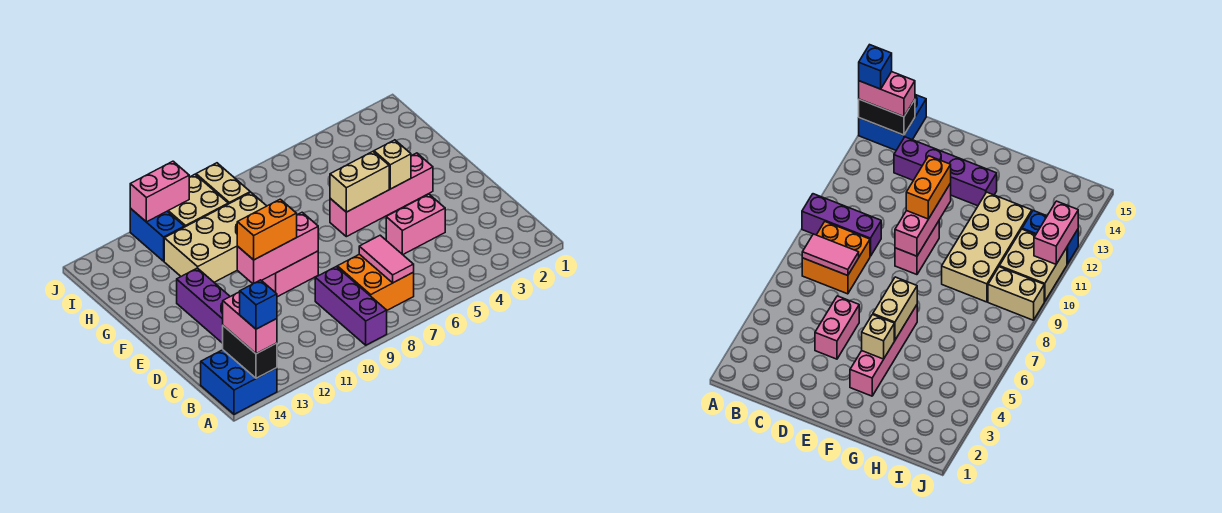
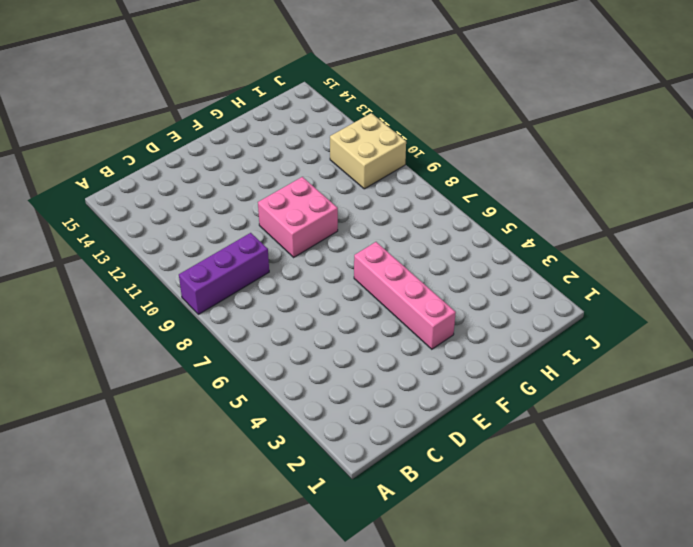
pink brick E9:F10 level 1 -> pink brick E9:E10 level 1
none -> blue brick A14:B15 level 1
none -> orange brick B7:C8 level 1
none -> purple brick C13:F13 level 1

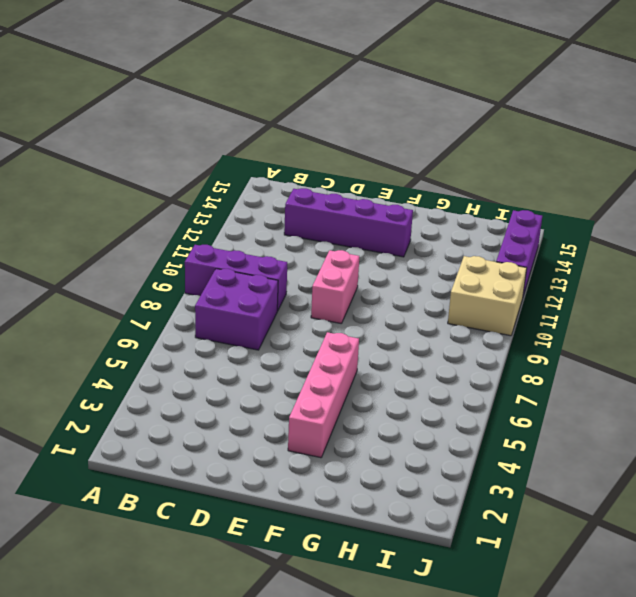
purple brick B7:C8 level 1 -> orange brick B7:C8 level 1
purple brick J12:J14 level 1 -> blue brick I12:J12 level 1
none -> blue brick A14:B15 level 1
none -> pink brick D4:D5 level 1
none -> tan brick G9:H12 level 1

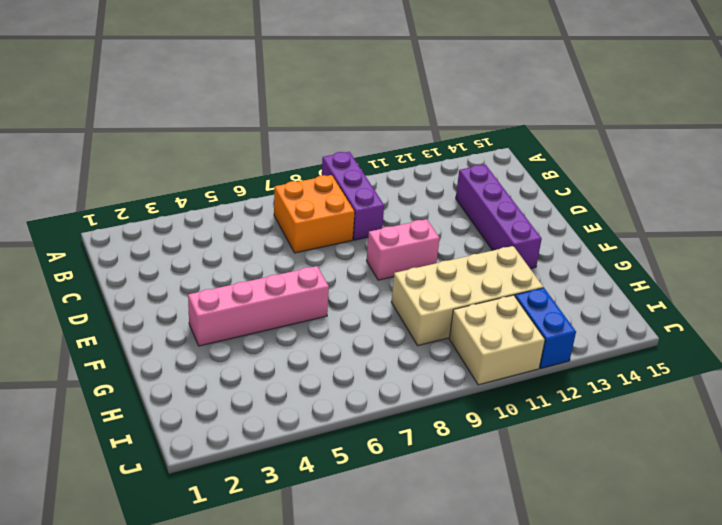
none -> blue brick A14:B15 level 1
none -> pink brick D4:D5 level 1
none -> tan brick I9:J9 level 1

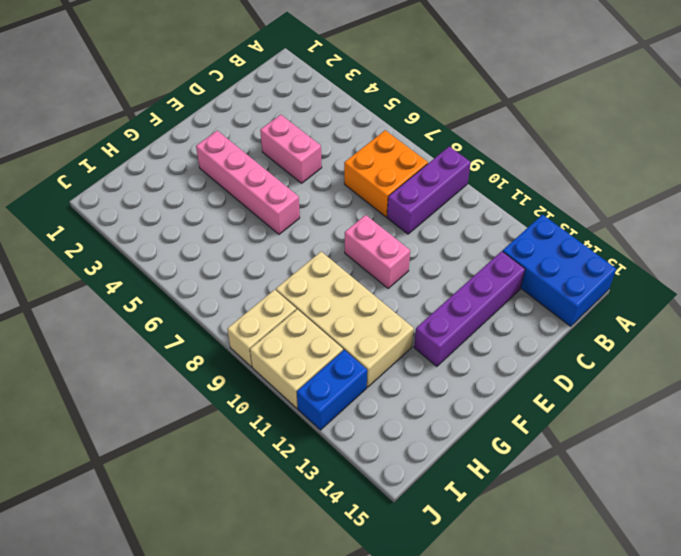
blue brick A13:B15 level 1 -> blue brick A14:B15 level 1
none -> black brick A14:B14 level 2
none -> pink tile B7:C7 level 2
none -> pink brick E9:E11 level 2

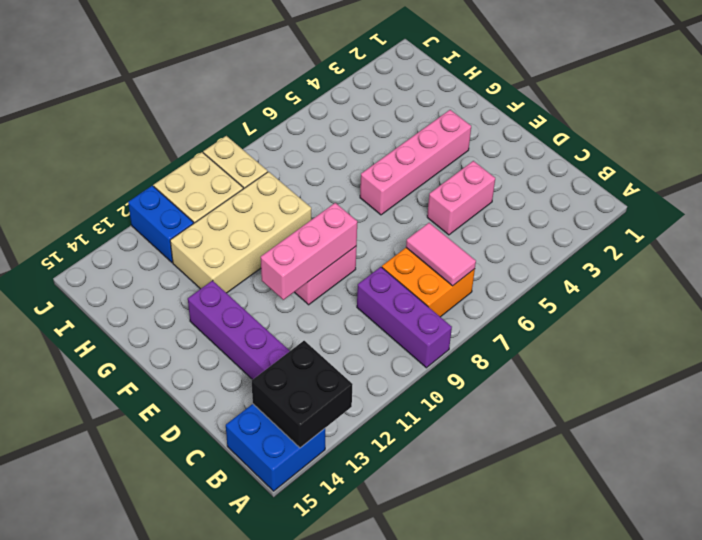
black brick A13:B14 level 2 -> black brick A14:B14 level 2
none -> tan brick F4 level 2
none -> tan brick F5:F6 level 2
none -> pink brick J11:J12 level 2

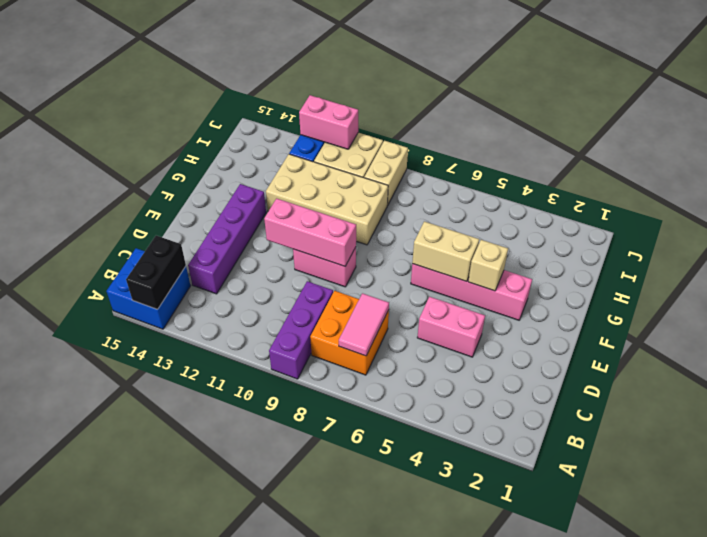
none -> pink brick A14:B14 level 3
none -> orange brick E10:E11 level 3
none -> blue brick A14 level 4

